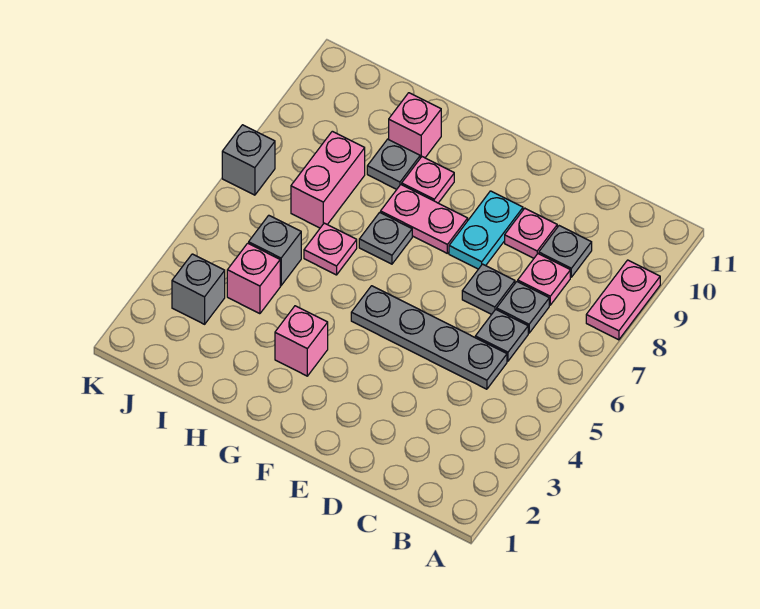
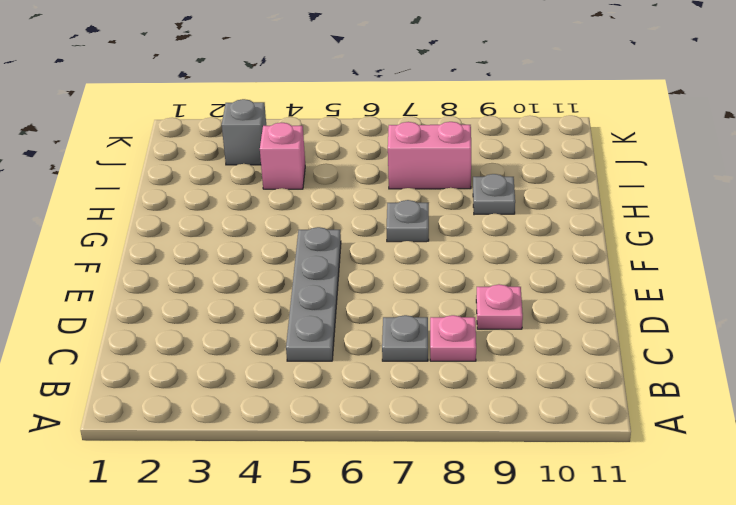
none -> pink plate A8:A9 level 1
none -> grey plate C6 level 1
none -> grey plate C9 level 1

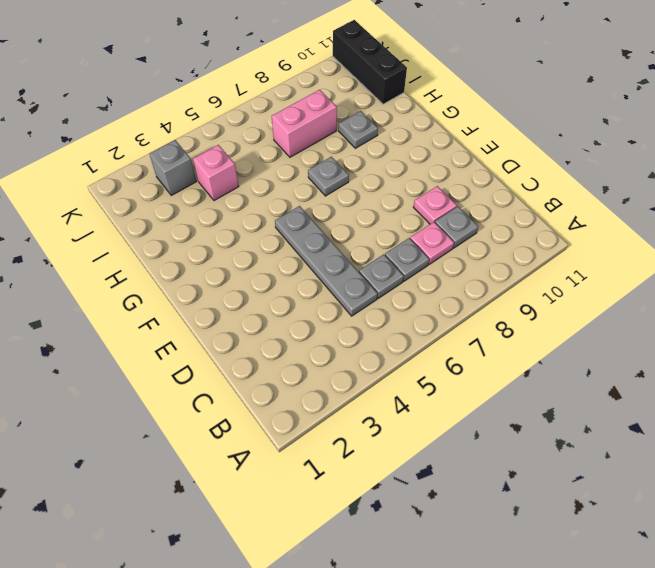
black brick I11:K11 level 1 -> none
none -> pink plate A8:A9 level 1
none -> grey plate D7 level 1
none -> cyan plate E8:E9 level 1

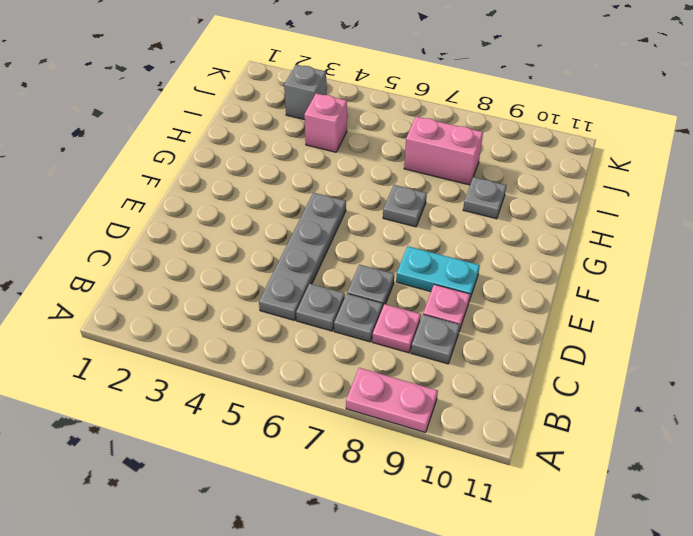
none -> pink plate F8:G8 level 1
none -> pink brick G3 level 1
none -> pink plate G9 level 1

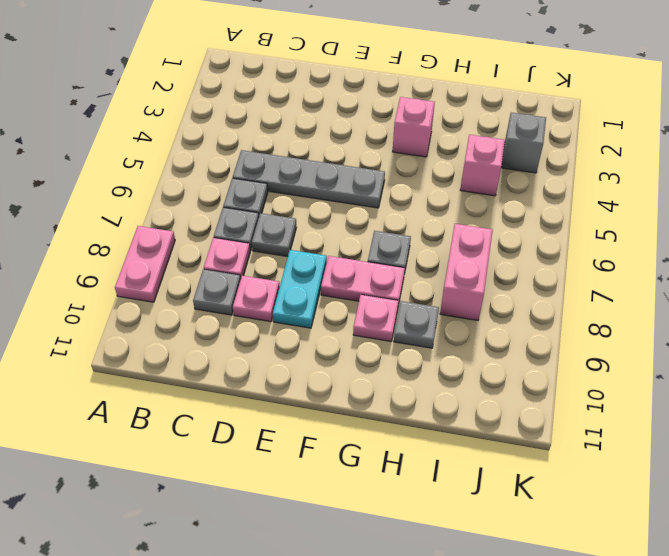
none -> pink plate H6 level 1
none -> pink brick H10 level 1
none -> grey brick I5 level 1

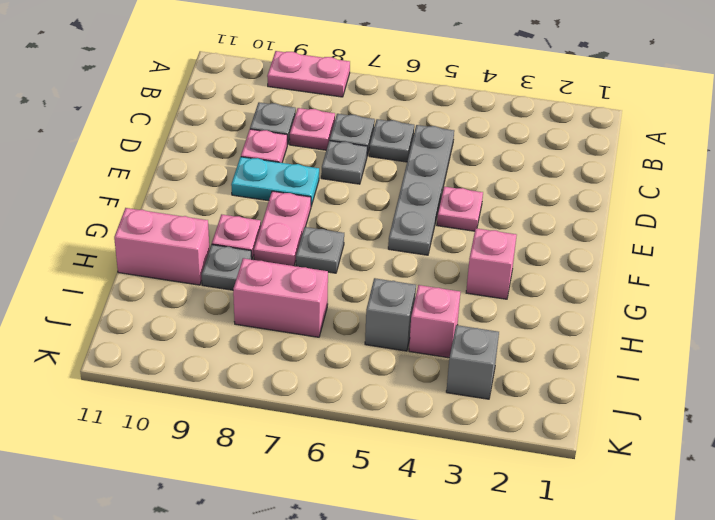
pink plate E4 level 1 -> pink plate H6 level 1
pink brick H10:H11 level 1 -> pink brick H10 level 1
none -> grey brick K7 level 1

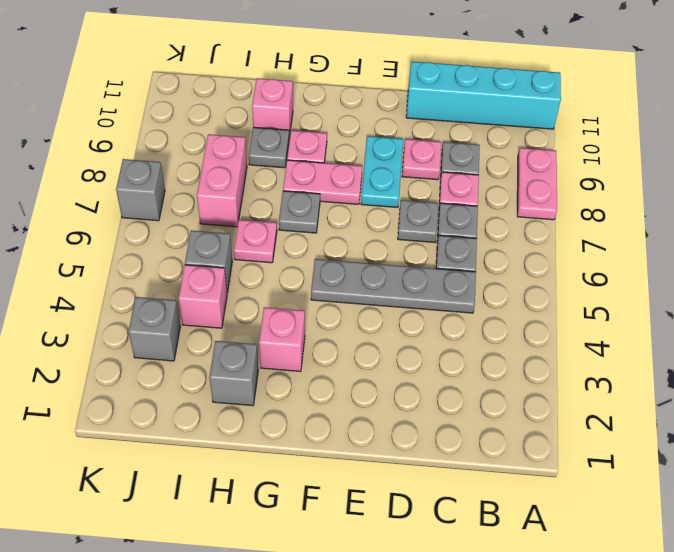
cyan brick A11:D11 level 1 -> none
grey brick H2 level 1 -> none

